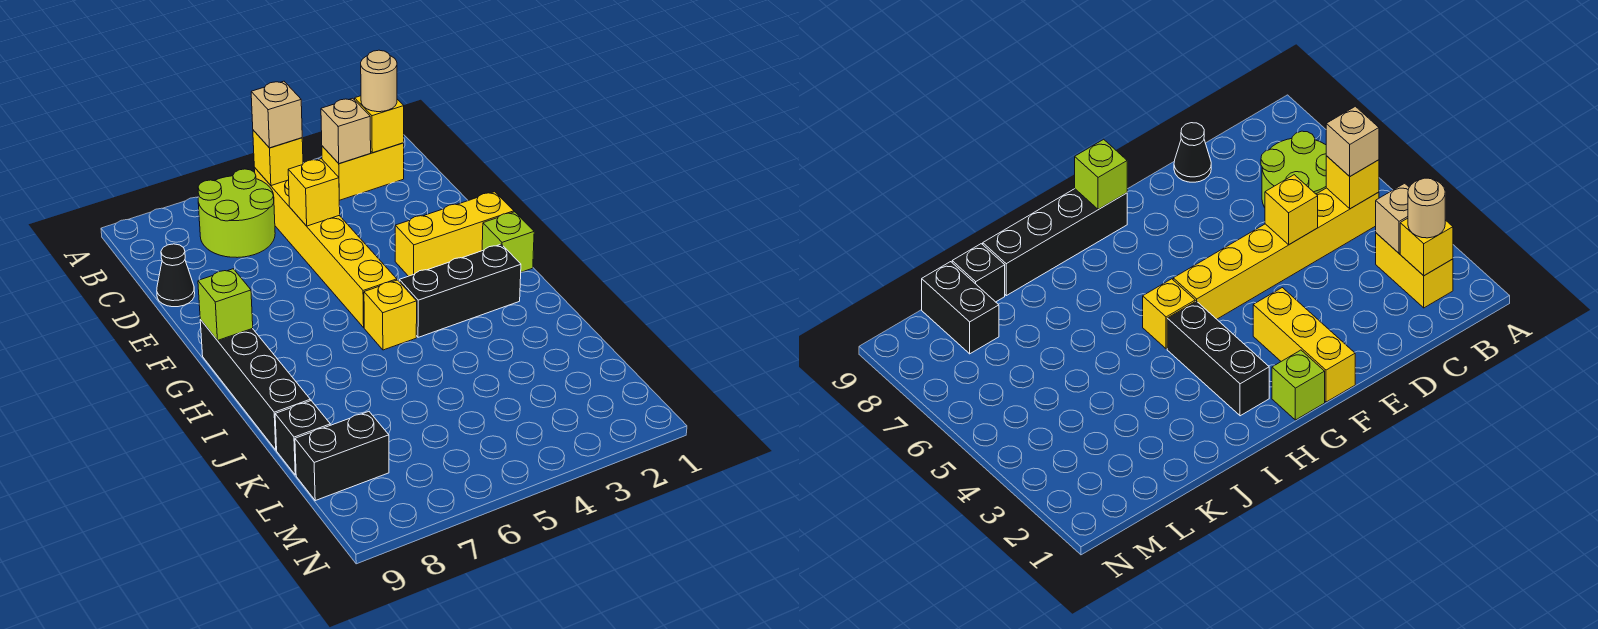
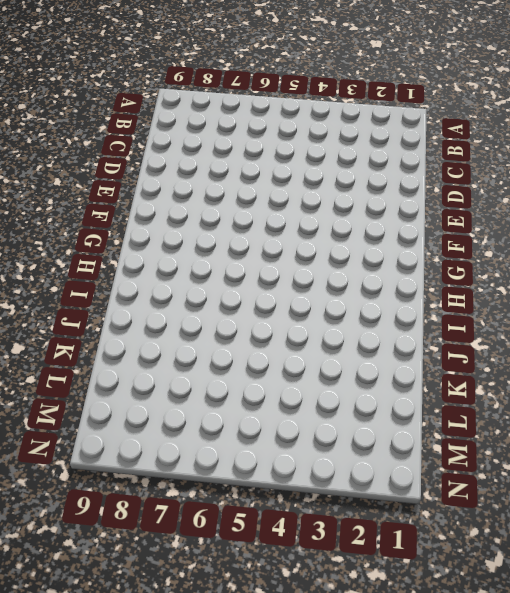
none -> yellow brick B2:B3 level 1
none -> yellow brick B5:G5 level 1
none -> lime round brick B6:C7 level 1

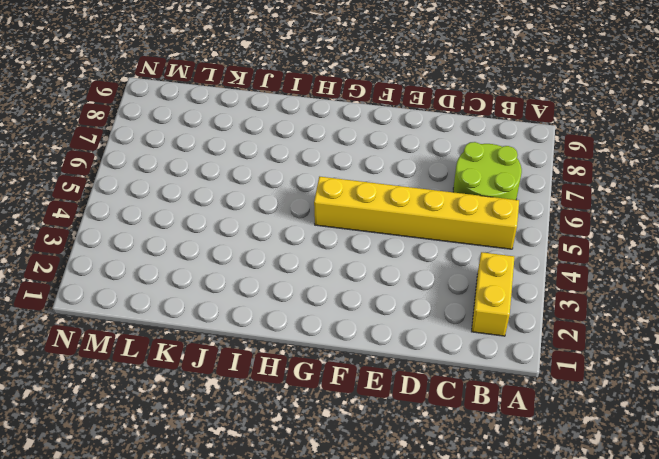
none -> black cone D9 level 1
none -> yellow brick F1:F3 level 1
none -> lime brick G1 level 1

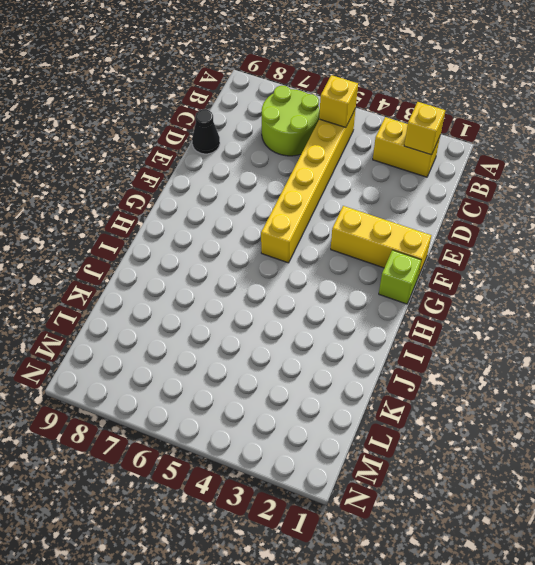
none -> black brick G9:J9 level 1
none -> black brick H2:H4 level 1
none -> yellow brick H5 level 1

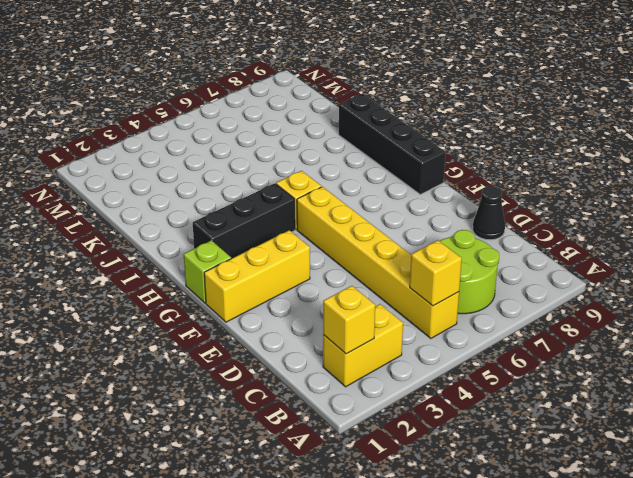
none -> black brick K9 level 1
none -> black brick L8:L9 level 1
none -> tan brick B3 level 2

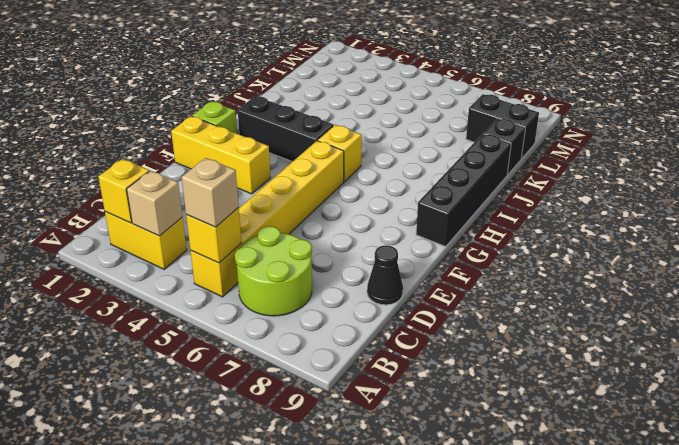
none -> yellow brick D5 level 2
none -> lime brick G9 level 2
none -> tan round brick B2 level 3

